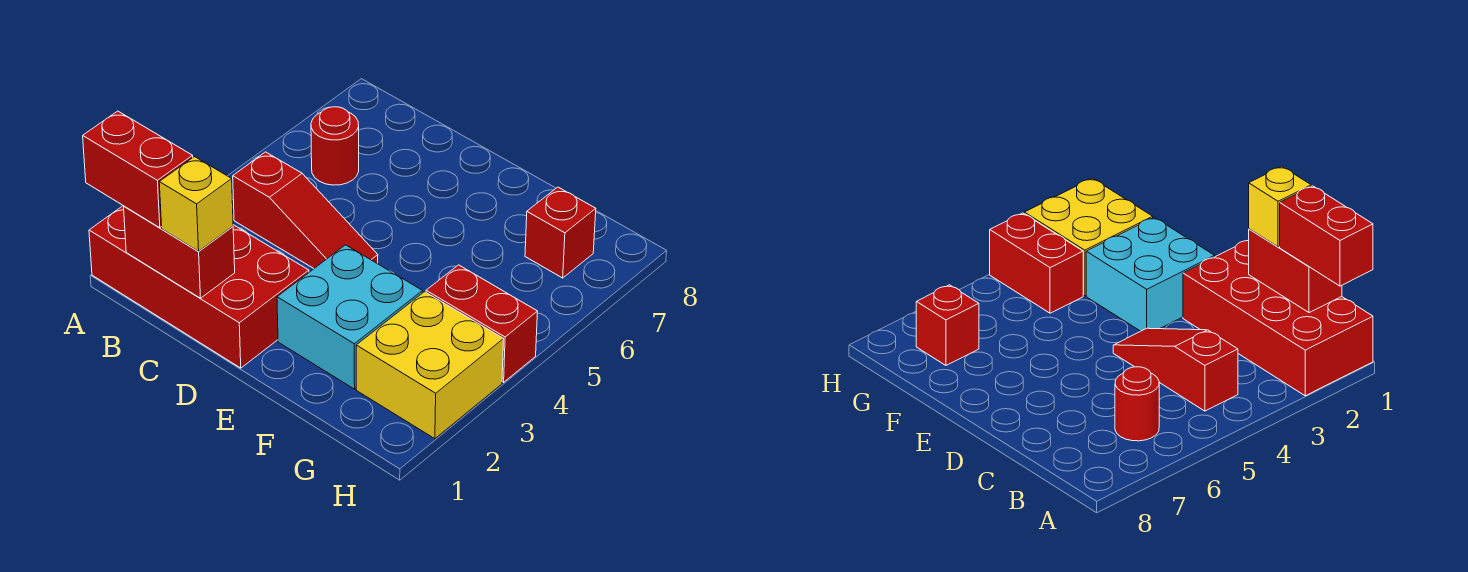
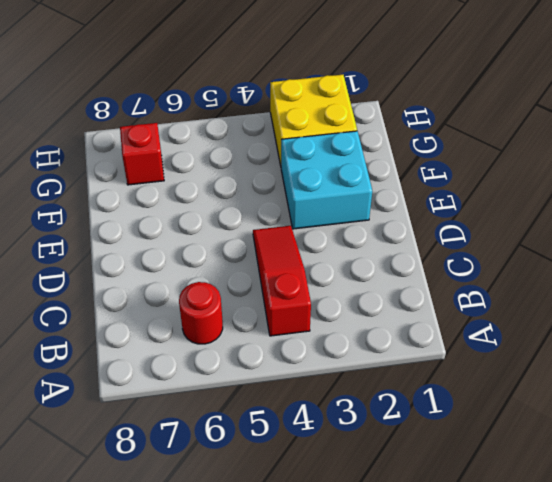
none -> red brick A1:D2 level 1
none -> red brick G4:H4 level 1

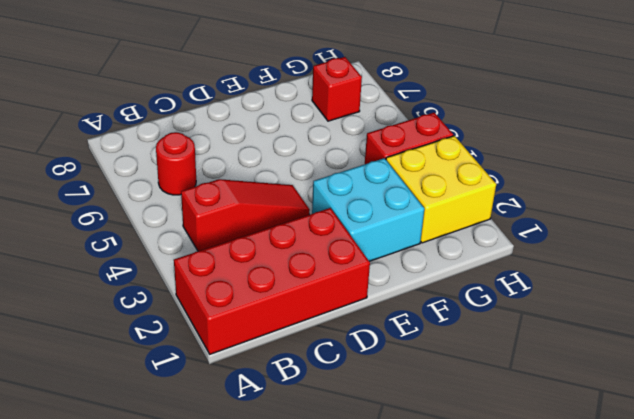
none -> red brick B1:C1 level 2
none -> red brick A1:B1 level 3

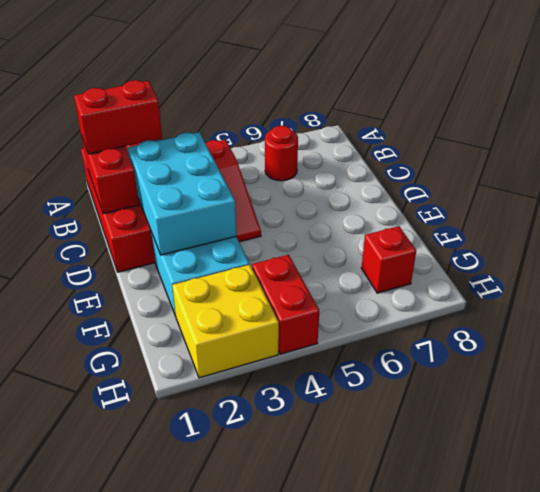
red brick B1:B2 level 3 -> red brick A1:B1 level 3
cyan brick C2:E3 level 2 -> none
none -> yellow brick C1 level 3

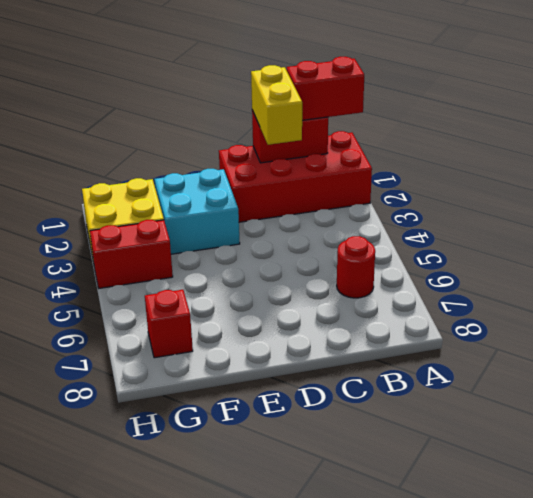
yellow brick C1:C2 level 3 -> yellow brick C1 level 3
none -> red slope B4:D4 level 1 top B

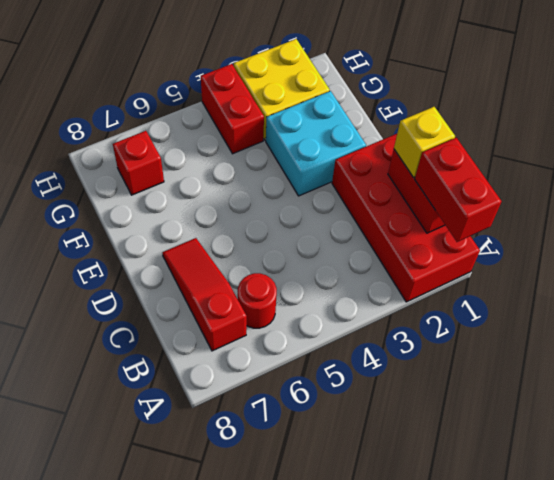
red slope B7:D7 level 1 top B -> red slope B4:D4 level 1 top B

